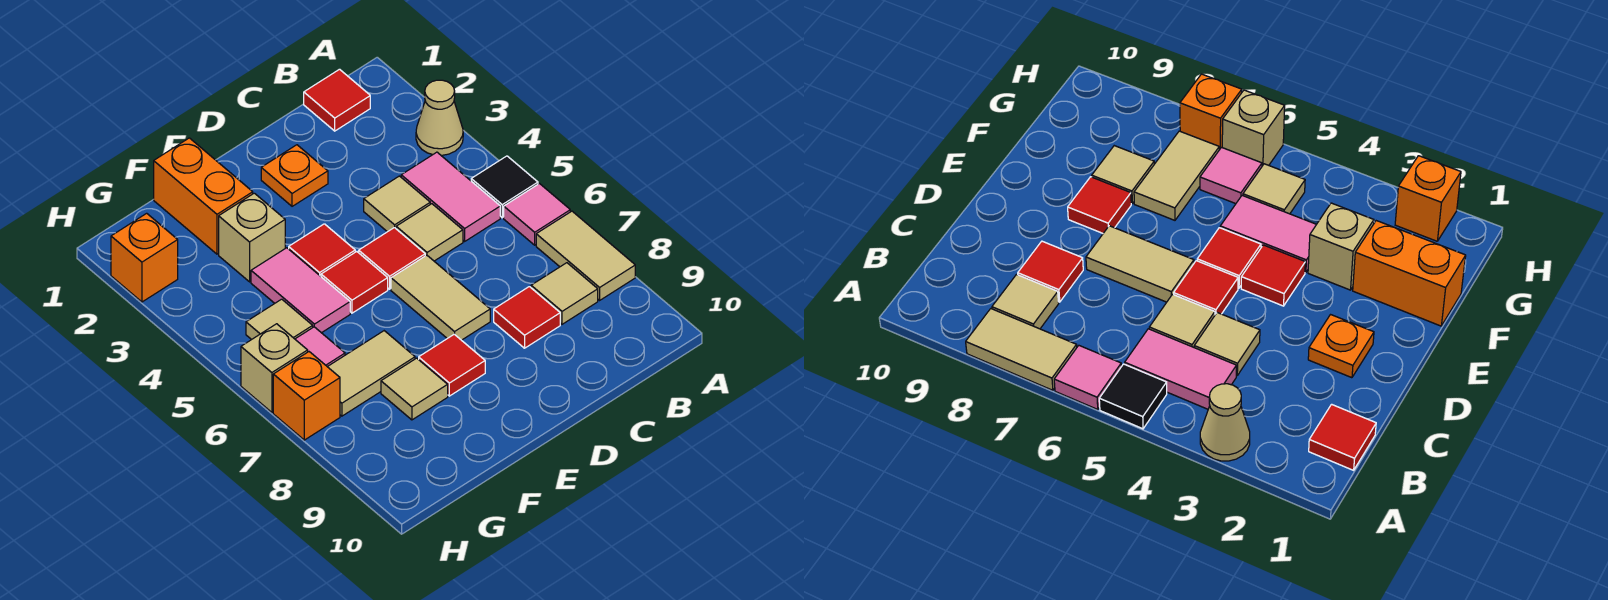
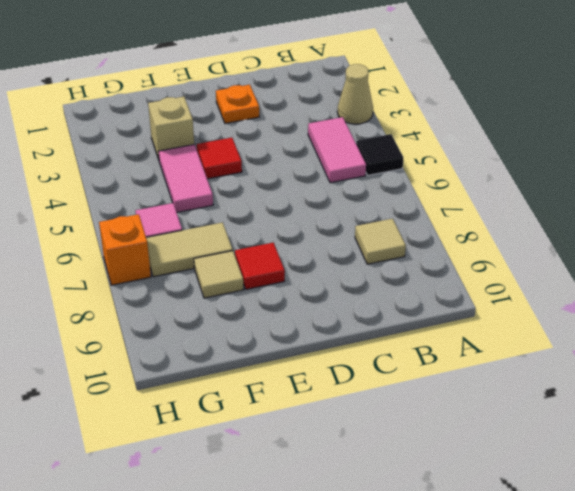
none -> pink tile A6 level 1
none -> tan tile A7:A8 level 1
none -> red tile B1 level 1

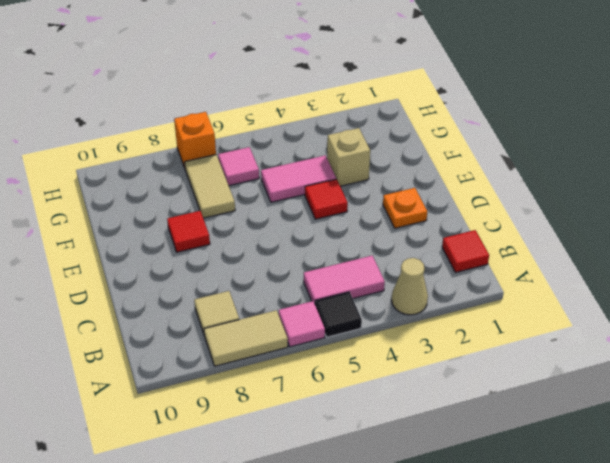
none -> tan tile C4 level 1
none -> tan tile C5 level 1
none -> red tile C8 level 1

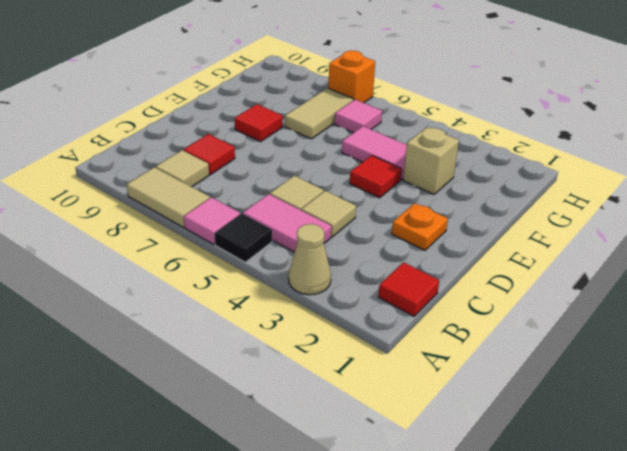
none -> red tile D5 level 1
none -> tan tile D6:D7 level 1
none -> red tile E5 level 1

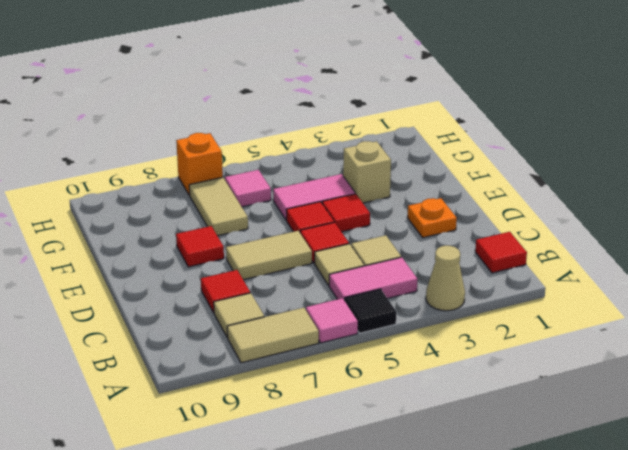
none -> orange brick F1:F2 level 1
none -> tan tile F8 level 1
none -> tan tile G5 level 1

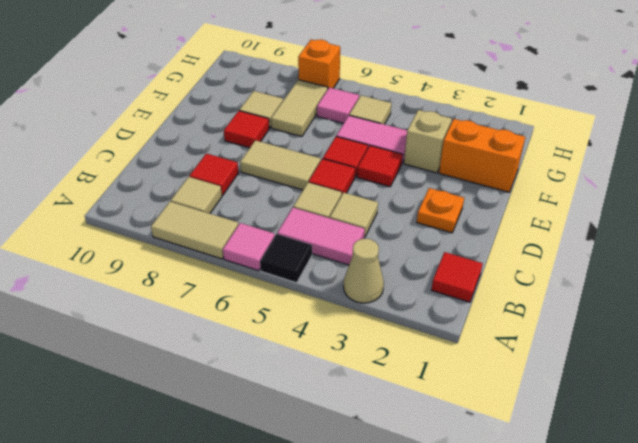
none -> orange brick H2 level 1
none -> tan brick H6 level 1

